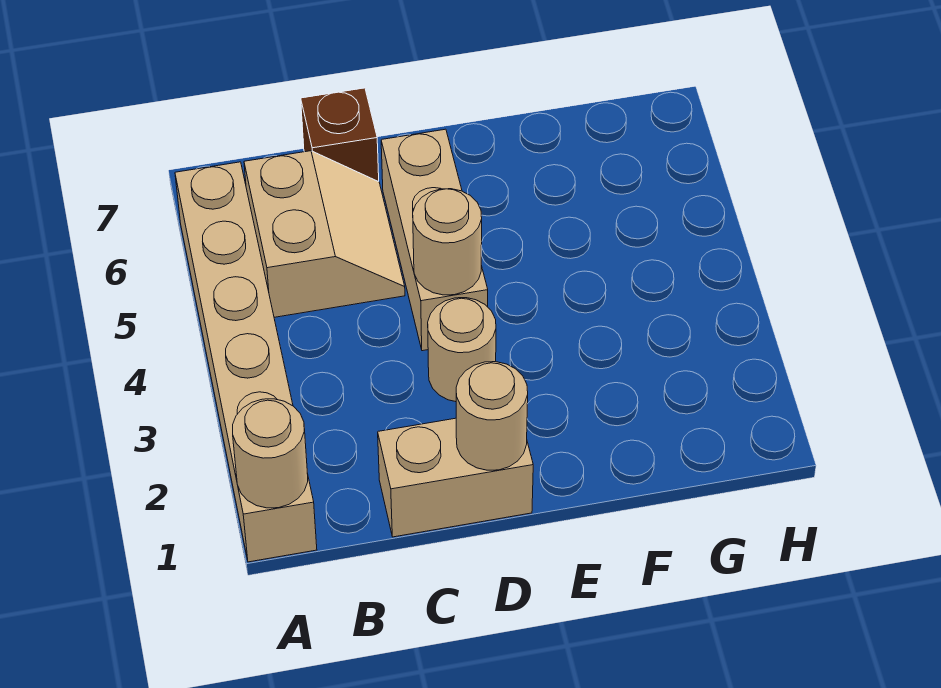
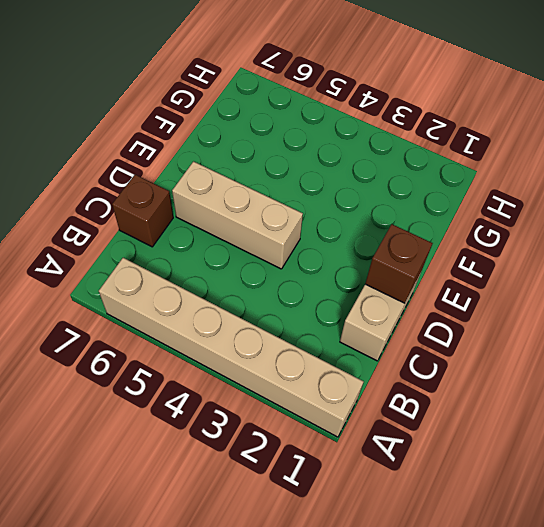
brown brick D1 level 2 -> tan round brick D1 level 2
none -> tan slope B5:C6 level 1 top B
none -> tan round brick D3 level 1

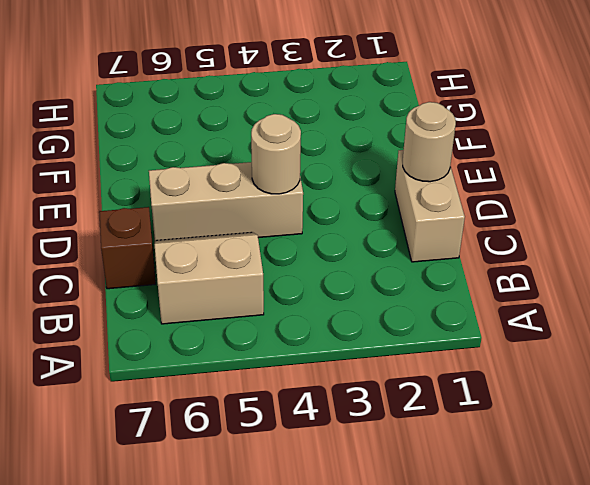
none -> tan brick A1:A6 level 1
none -> tan round brick D3 level 1

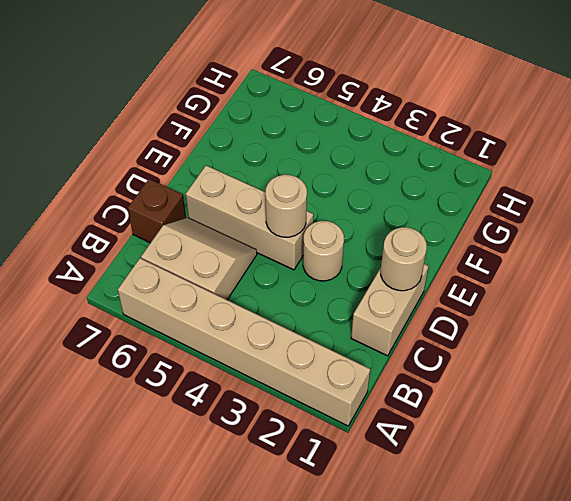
none -> tan round brick A1 level 2

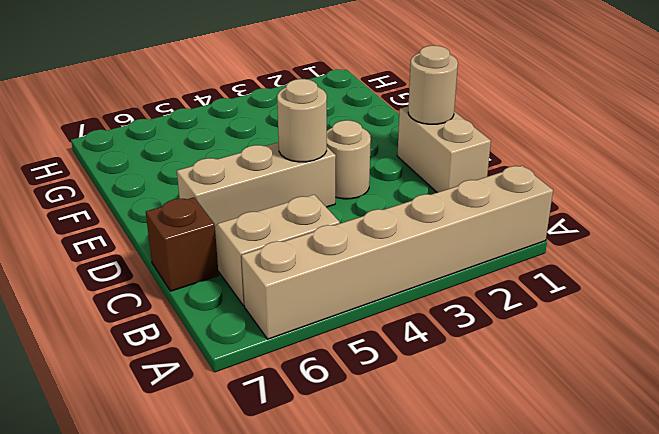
none -> tan round brick A1 level 2

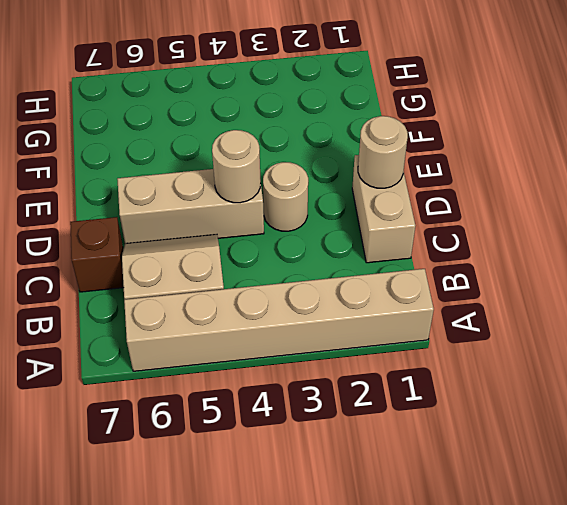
none -> tan round brick A1 level 2

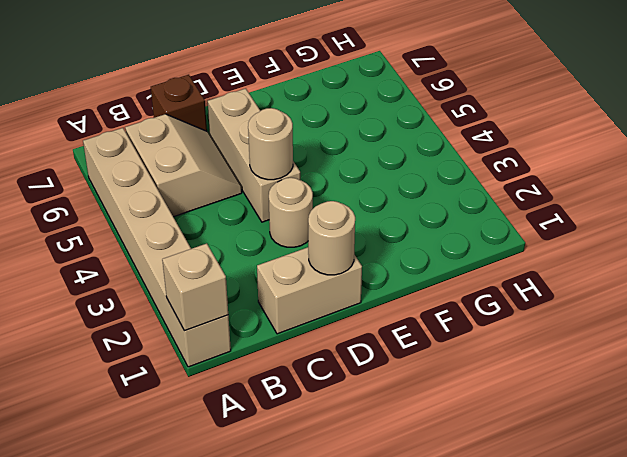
tan brick A1 level 2 -> tan round brick A1 level 2

